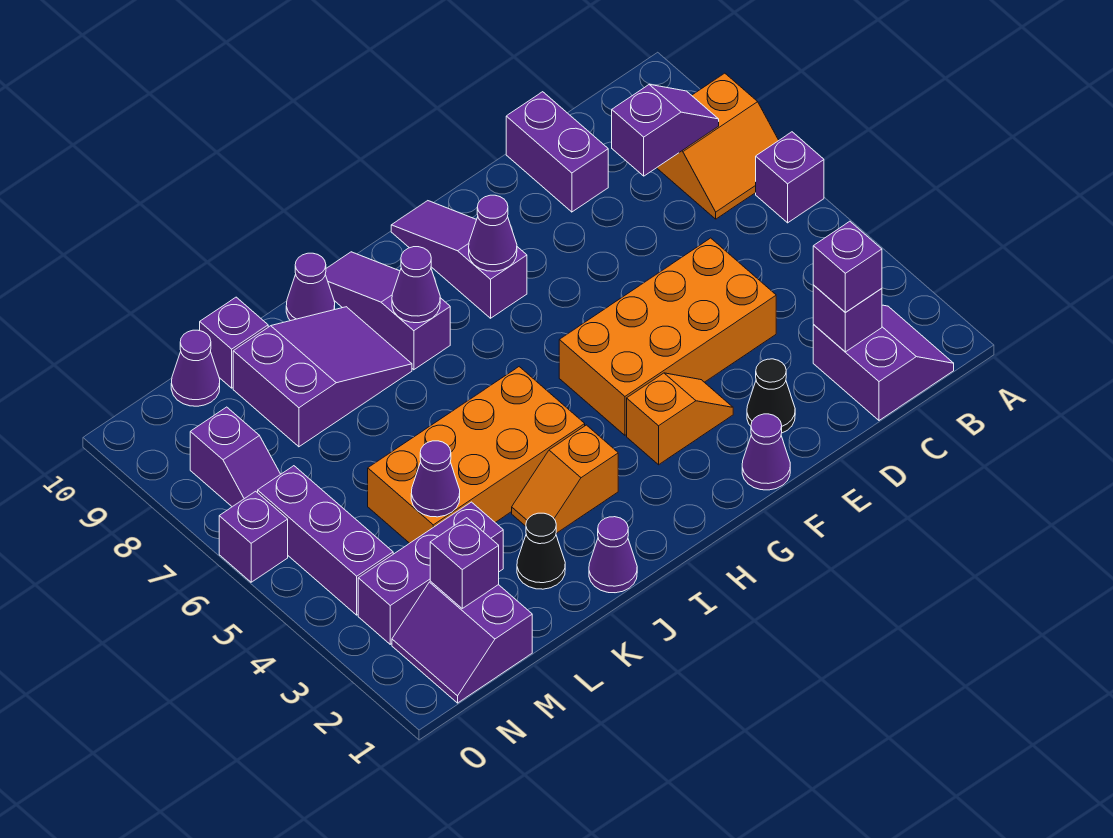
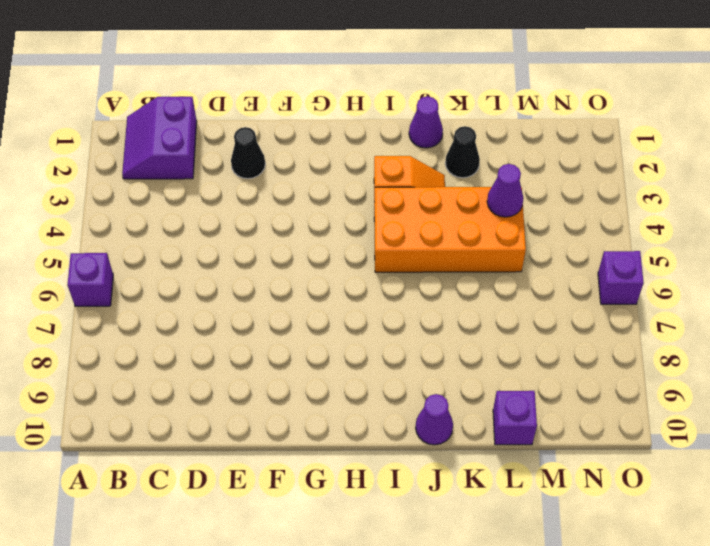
none -> orange slope A7:B8 level 1 top 8
none -> orange brick D4:G5 level 1
none -> purple brick D9:D10 level 1
none -> purple cone F1 level 1

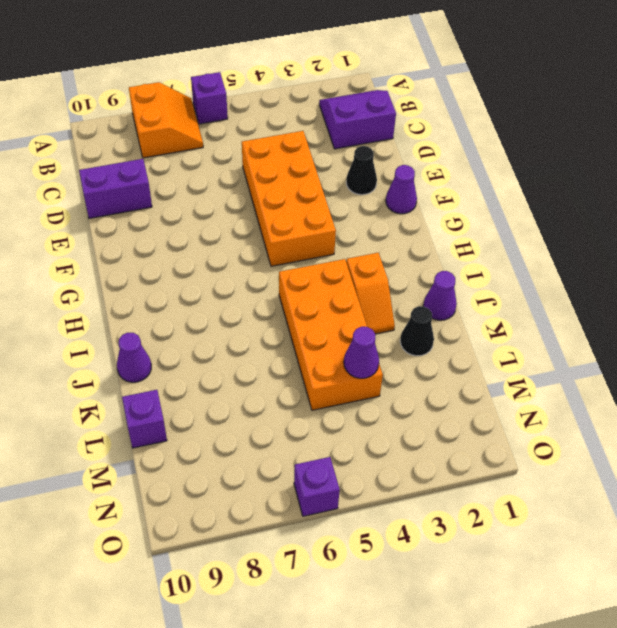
none -> orange slope F3:G3 level 1 top G
none -> purple slope G8:G10 level 1 top 8
none -> purple slope I8:I10 level 1 top 8
none -> purple slope J8:L9 level 1 top L

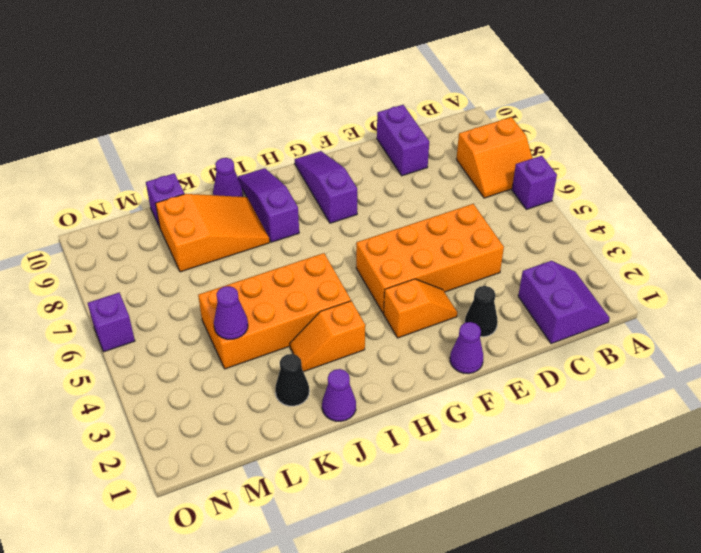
orange slope J8:L9 level 1 top L -> purple slope J8:L9 level 1 top L
none -> purple brick L3:N3 level 1
none -> purple slope M1:N2 level 1 top M
none -> purple cone M10 level 1
none -> purple brick N4:N6 level 1

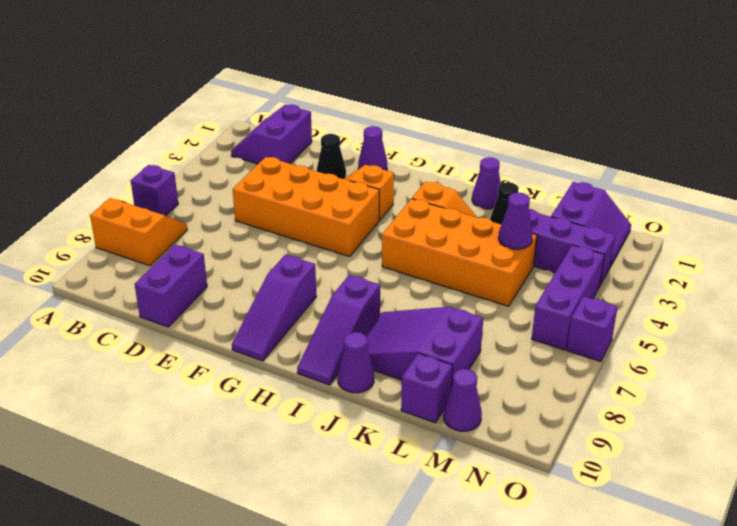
none -> purple slope N7:N8 level 1 top 8
none -> purple slope B8:C8 level 2 top C
none -> purple brick C2 level 2
none -> purple cone G8 level 2

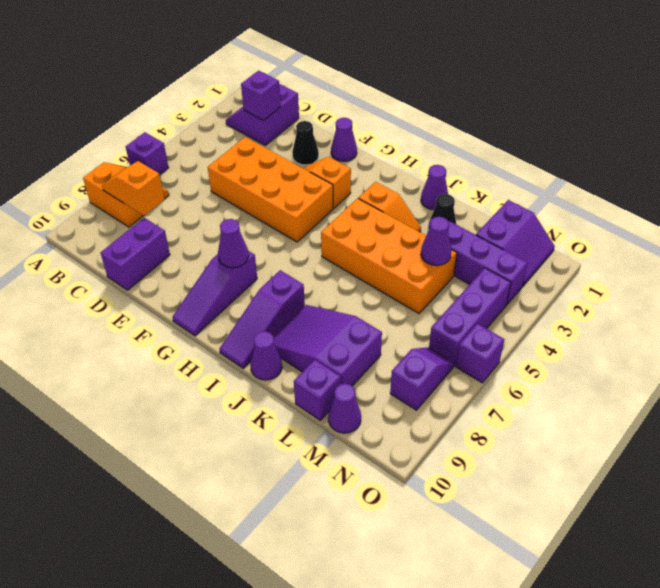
orange slope B8:C8 level 2 top C -> purple slope B8:C8 level 2 top C
none -> purple cone I8 level 2
none -> purple brick M2 level 2
none -> purple brick C2 level 3

